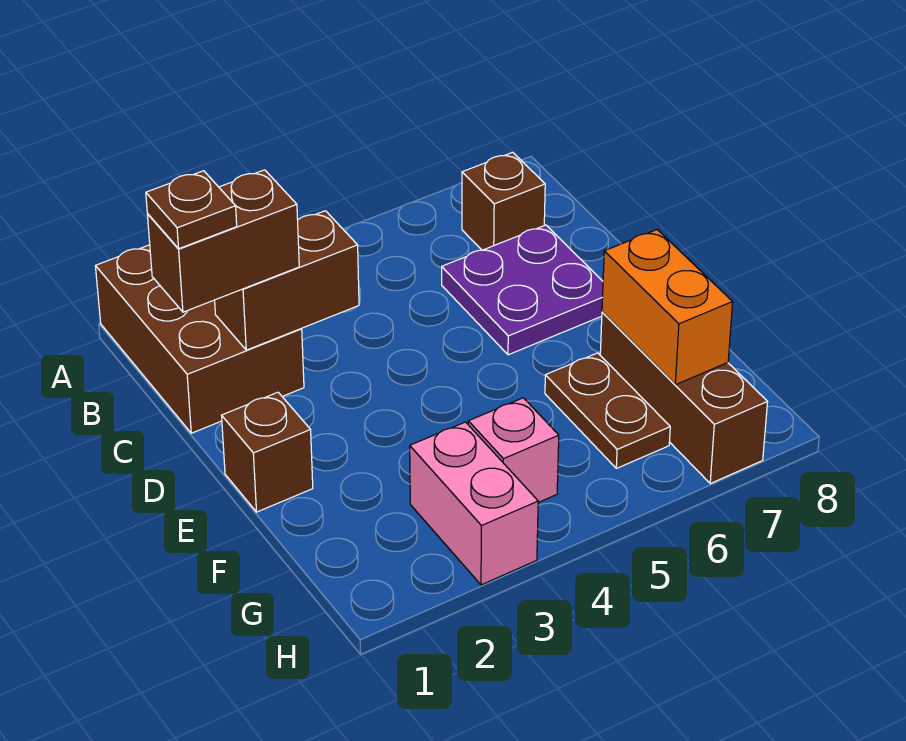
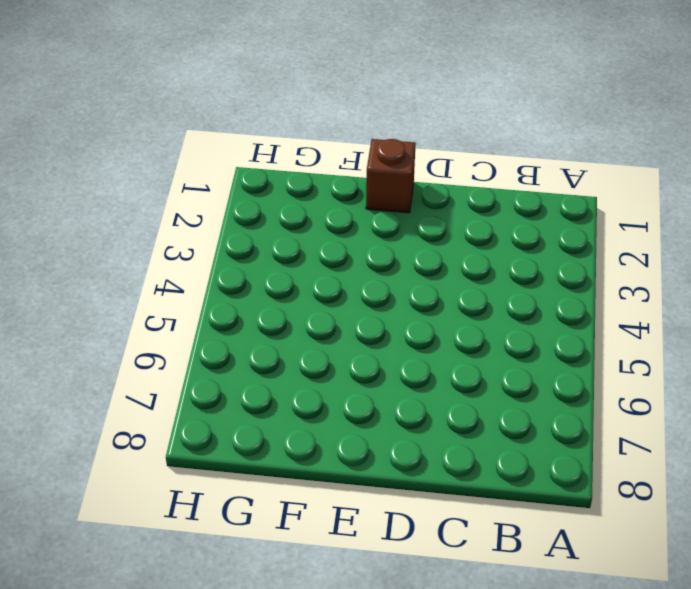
none -> brown brick A1:C2 level 1
none -> brown brick B7 level 1
none -> purple plate C6:D7 level 1

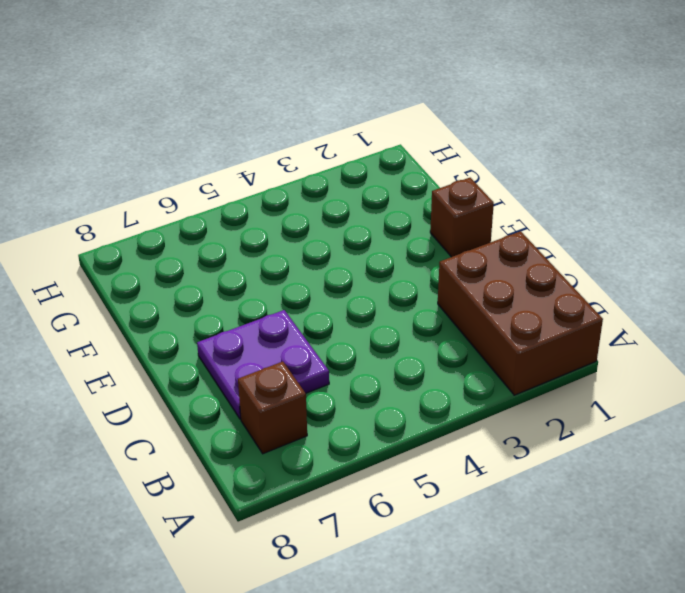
none -> brown plate F6:G6 level 1
none -> brown brick F7:H7 level 1
none -> pink brick G3:H3 level 1

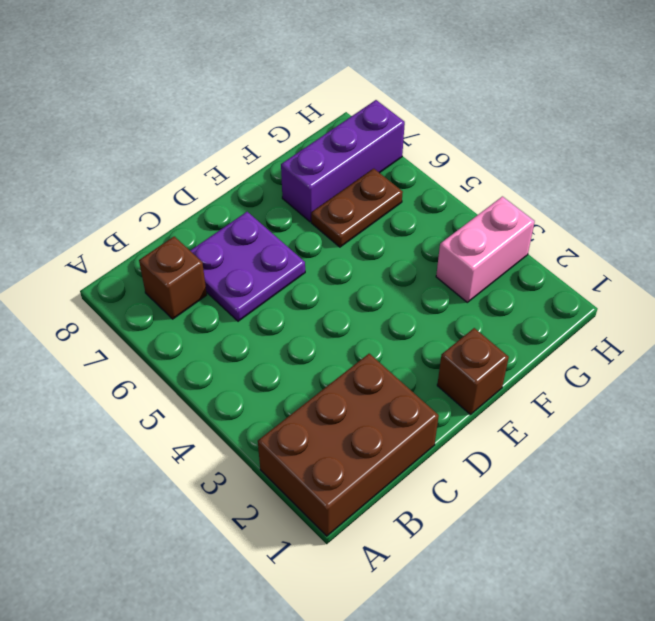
purple brick F7:H7 level 1 -> brown brick F7:H7 level 1
none -> pink brick G4 level 1
none -> brown brick C2:C3 level 2
none -> orange brick F7:G7 level 2

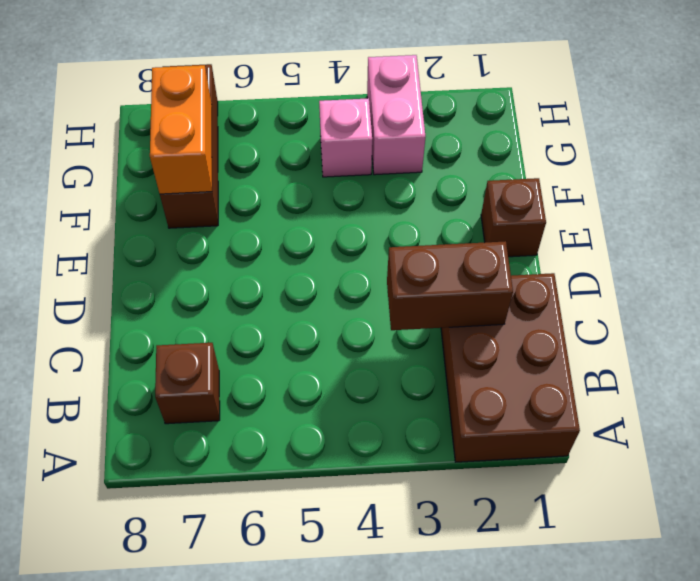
none -> purple plate C6:D7 level 1
none -> brown plate F6:G6 level 1
none -> brown brick C1:C2 level 3

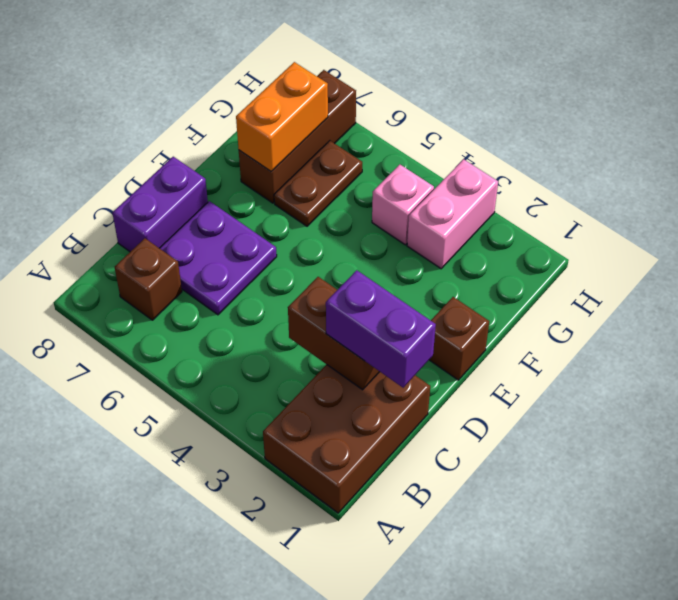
purple brick C1:C2 level 3 -> brown brick C1:C2 level 3
purple brick C8:D8 level 1 -> none
none -> brown plate C1 level 4

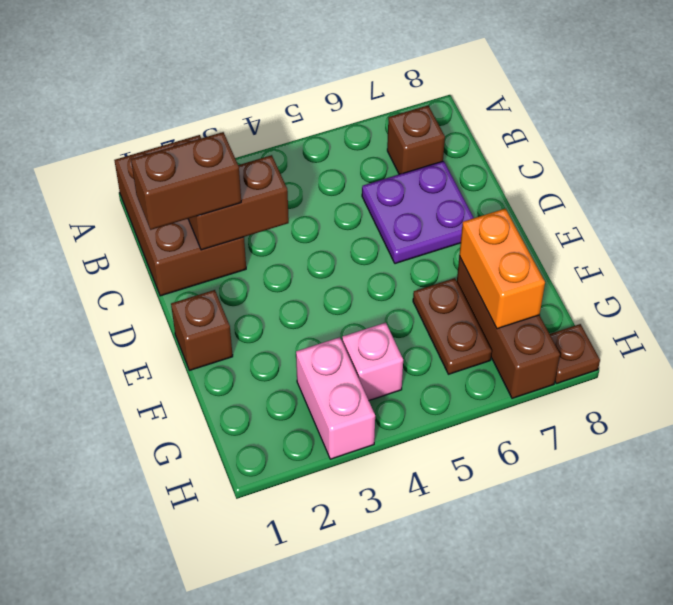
brown plate H8 level 1 -> brown plate C1 level 4

